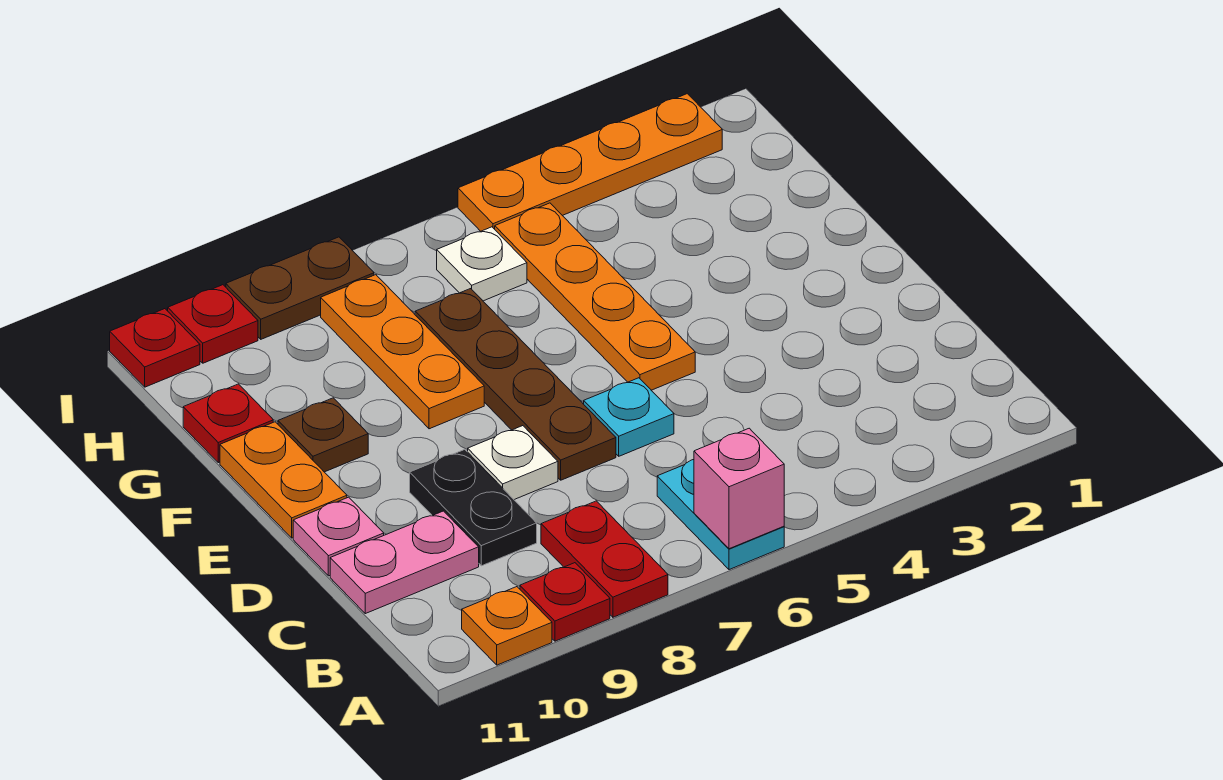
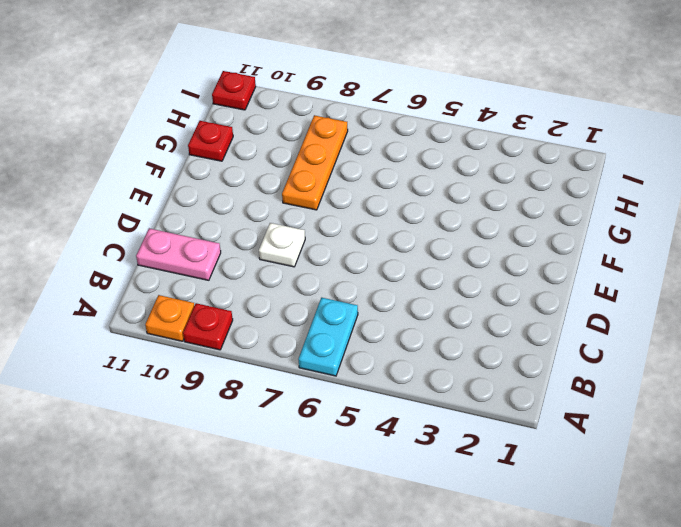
none -> red plate A8:B8 level 1
none -> black plate C9:D9 level 1
none -> cyan plate D6 level 1

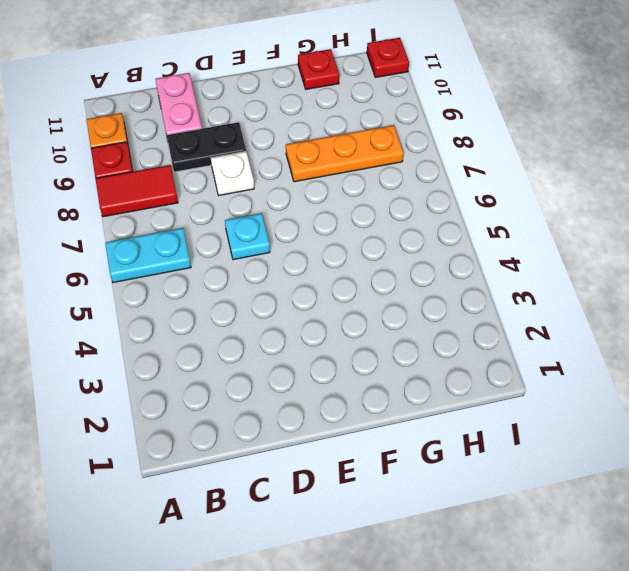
red tile A8:B8 level 1 -> red plate A8:B8 level 1
none -> brown plate D7:G7 level 1
none -> pink plate D11 level 1
none -> orange plate E5:H5 level 1

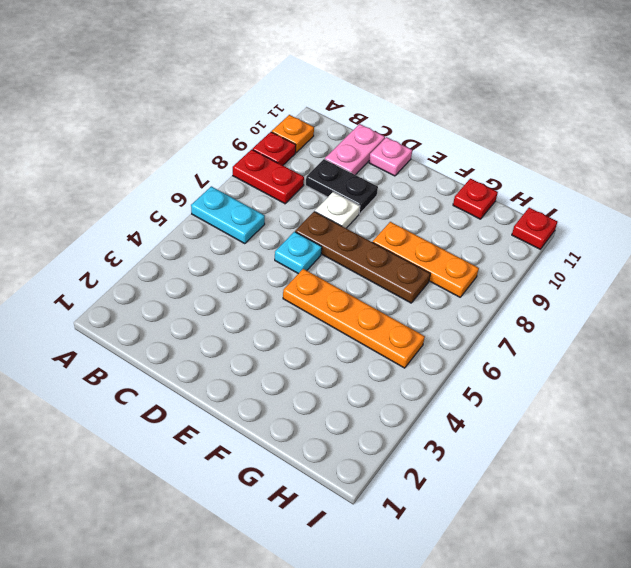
none -> orange plate E11:F11 level 1
none -> brown plate F10 level 1
none -> white plate H6 level 1

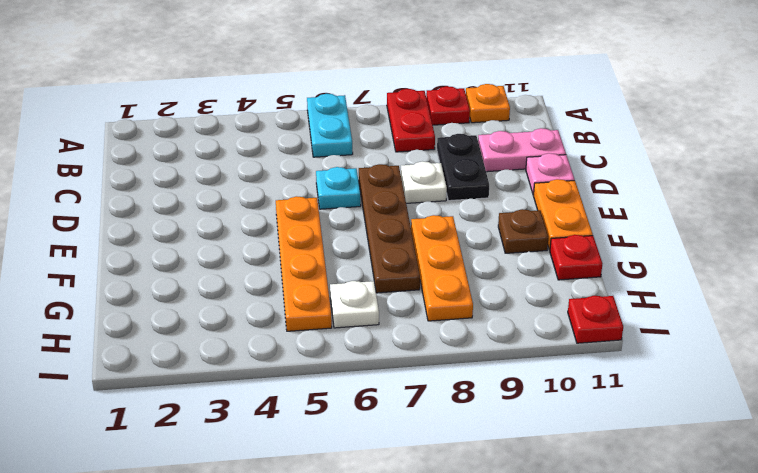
none -> orange plate I2:I5 level 1
none -> brown plate I8:I9 level 1
none -> red plate I10 level 1

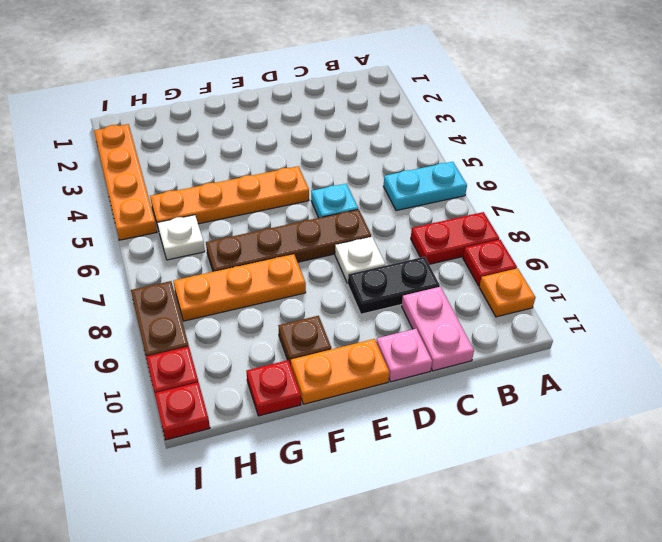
none -> pink brick A6 level 2

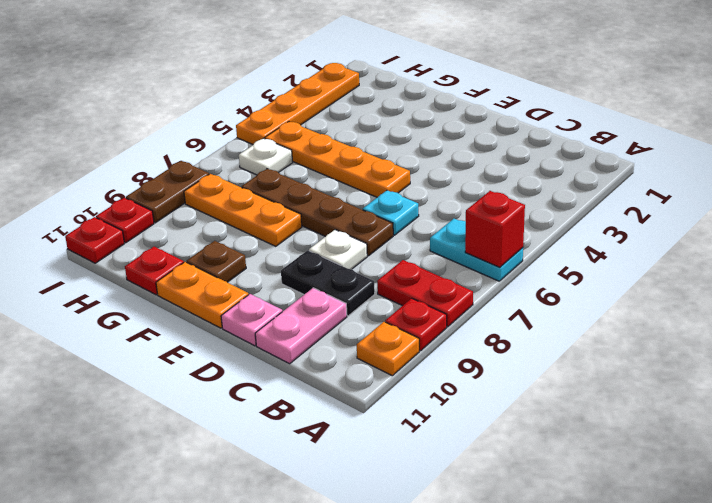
red brick A6 level 2 -> pink brick A6 level 2

